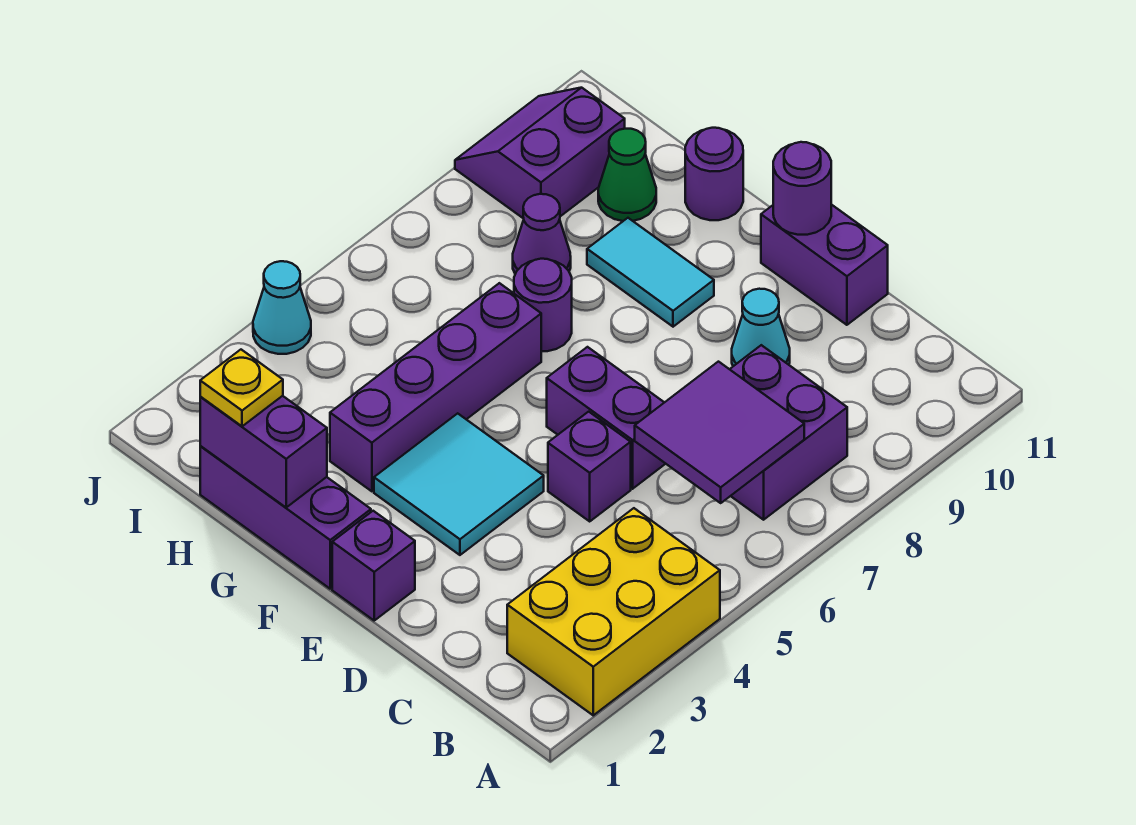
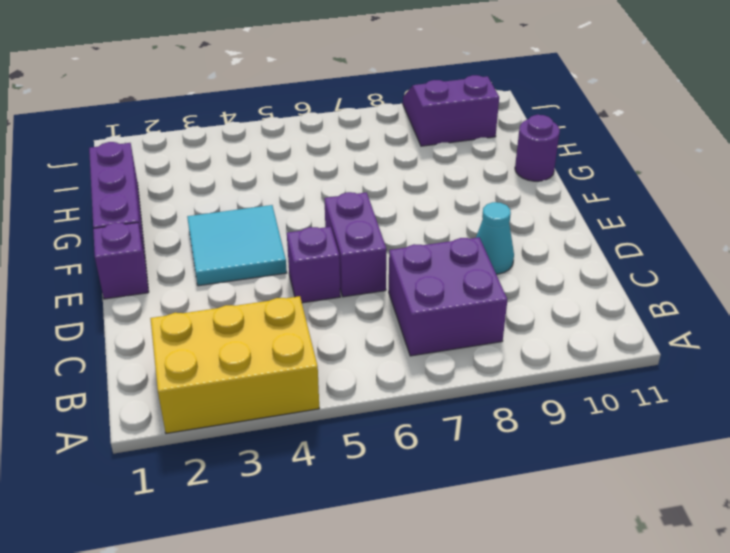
none -> purple brick D11:E11 level 1
none -> cyan tile F9:G9 level 1
none -> purple brick G3:G6 level 1

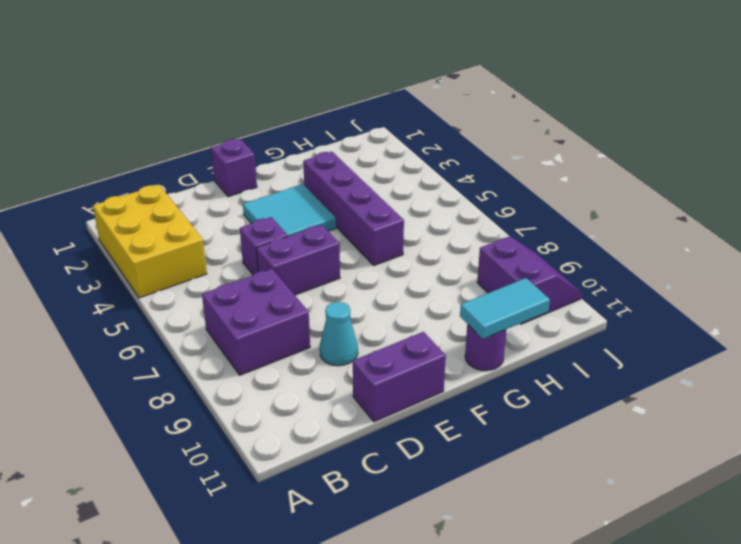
cyan tile G11:H11 level 2 -> cyan tile F9:G9 level 1
none -> purple brick F1:H1 level 1
none -> purple round brick G7 level 1
none -> purple cone H8 level 1

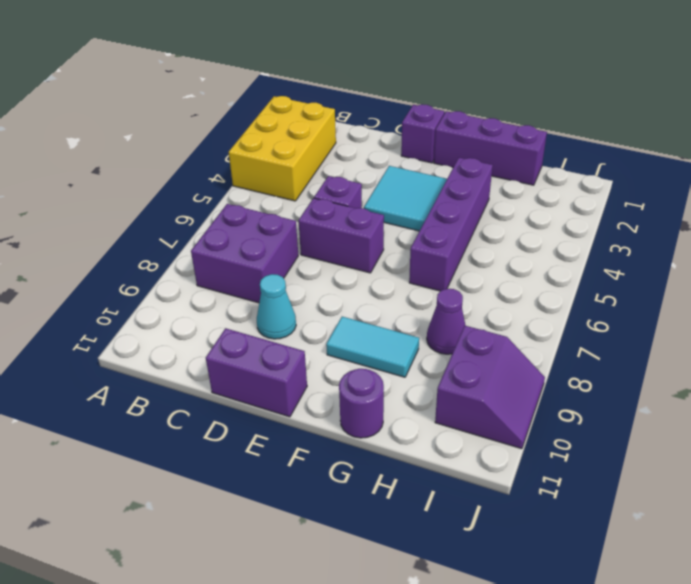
none -> purple round brick G7 level 1
none -> green cone H10 level 1
none -> cyan cone J4 level 1

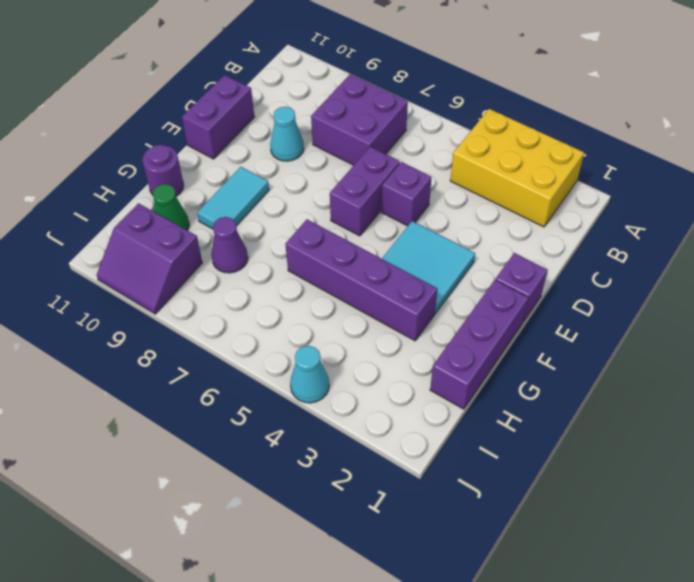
none -> purple round brick G7 level 1
none -> purple tile B6:C7 level 2
none -> purple round brick E11 level 2

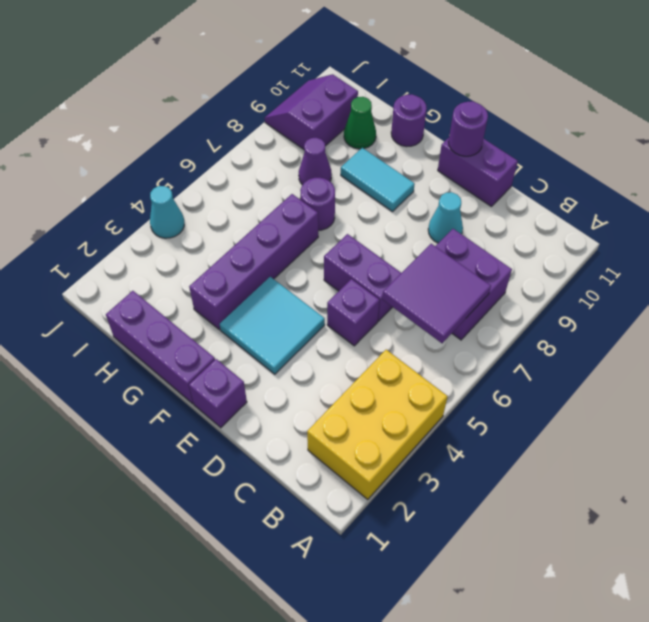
none -> purple brick G1:H1 level 2
none -> yellow plate H1 level 3

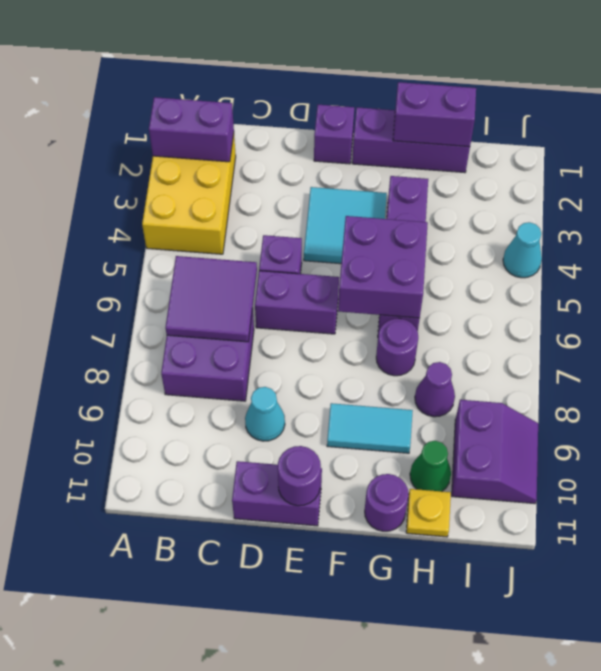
purple brick A2:B2 level 2 -> none
purple brick F5:G6 level 2 -> none
yellow plate H11 level 1 -> yellow plate H1 level 3

